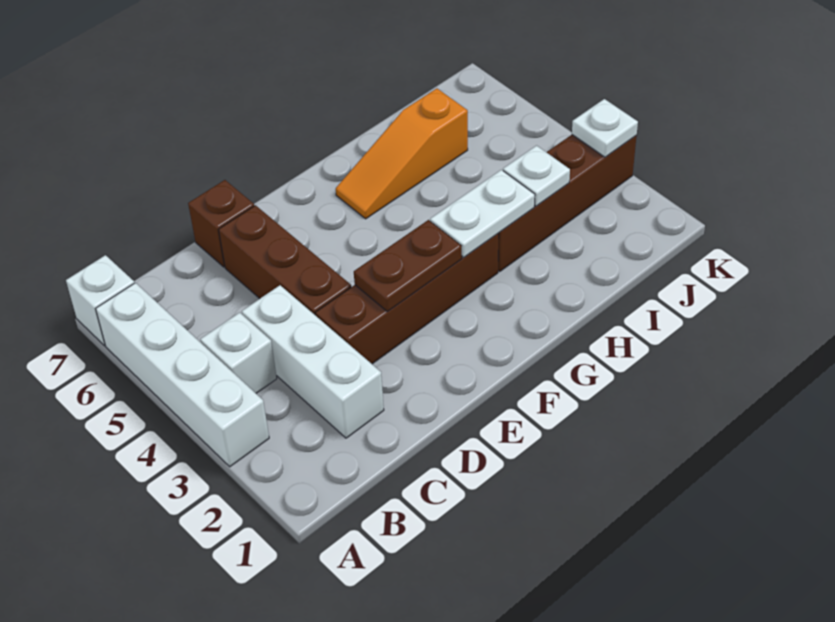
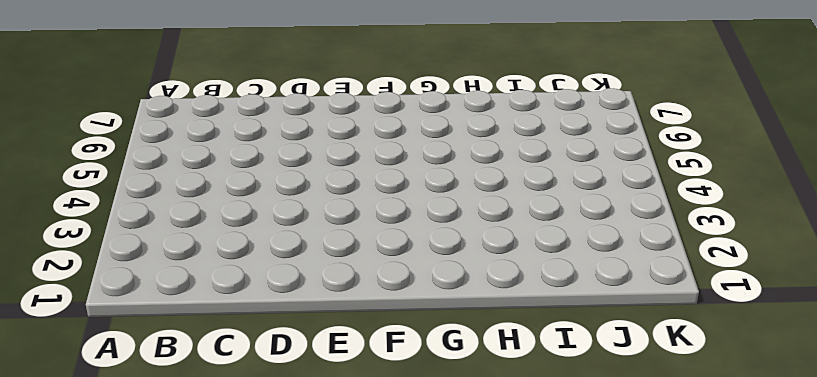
none -> white brick A3:A6 level 1
none -> white brick A7 level 1
none -> white brick B4 level 1

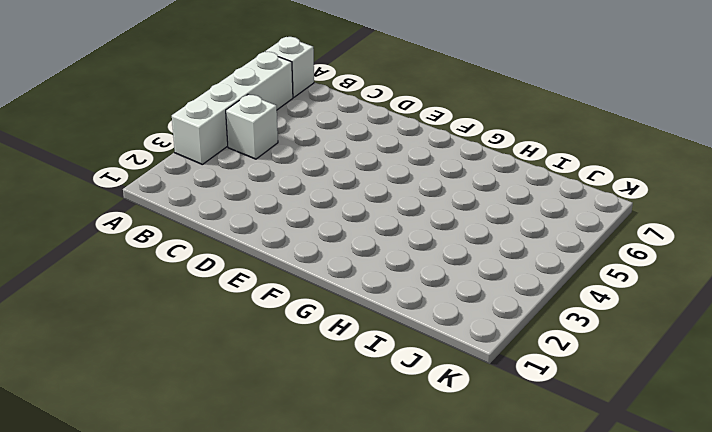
none -> white brick C2:C4 level 1
none -> brown brick D3:G3 level 1
none -> brown brick D4:D6 level 1

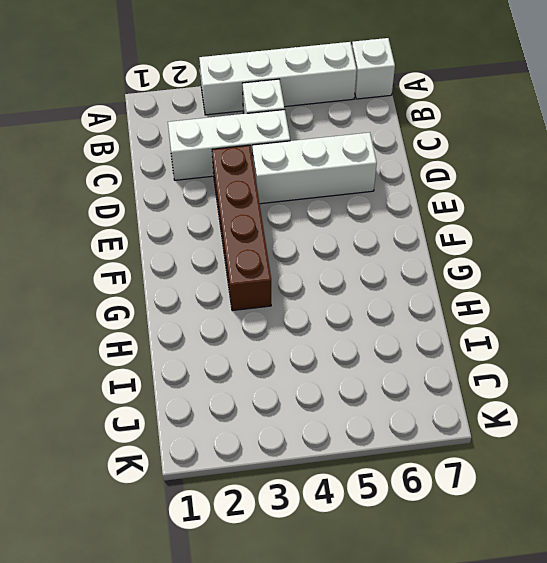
white brick D4:D6 level 1 -> brown brick D4:D6 level 1
none -> brown brick D7 level 1
none -> orange slope G6:I6 level 1 top I
none -> brown brick H3:K3 level 1

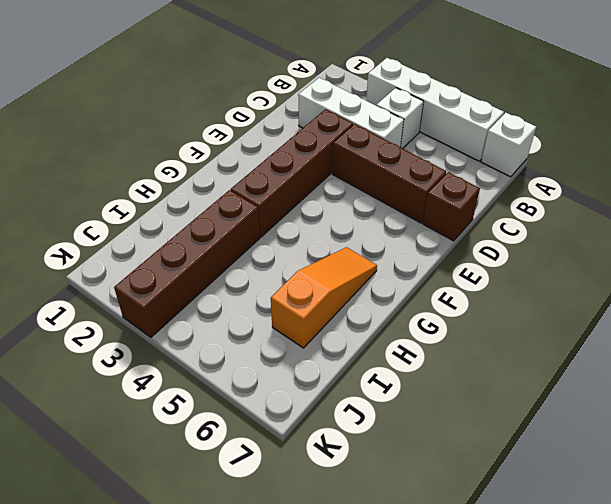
none -> brown plate E3:F3 level 2
none -> white plate G3:H3 level 2
none -> white plate I3 level 2

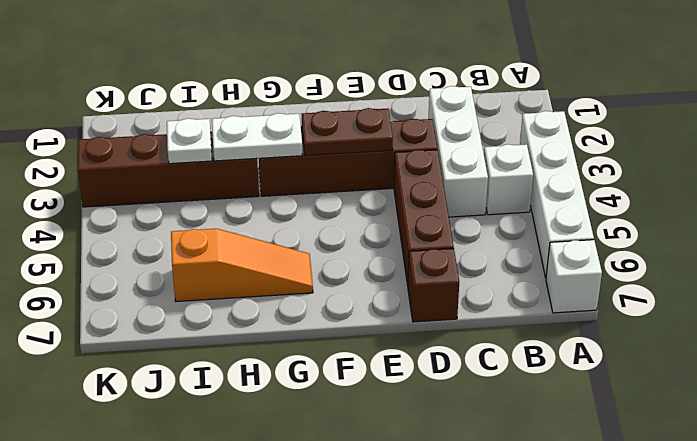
none -> white plate K3 level 2

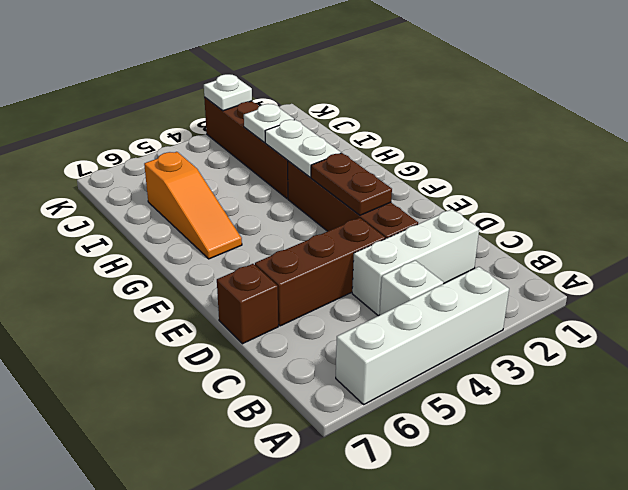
none -> white brick A7 level 1

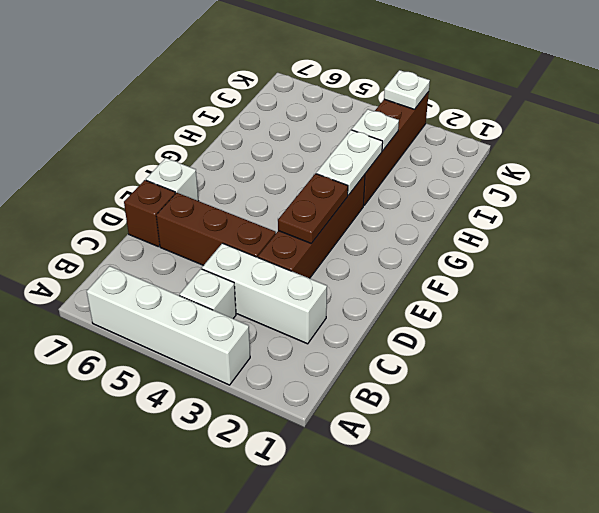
white brick E7 level 1 -> white brick A7 level 1
none -> orange slope G6:I6 level 1 top I

